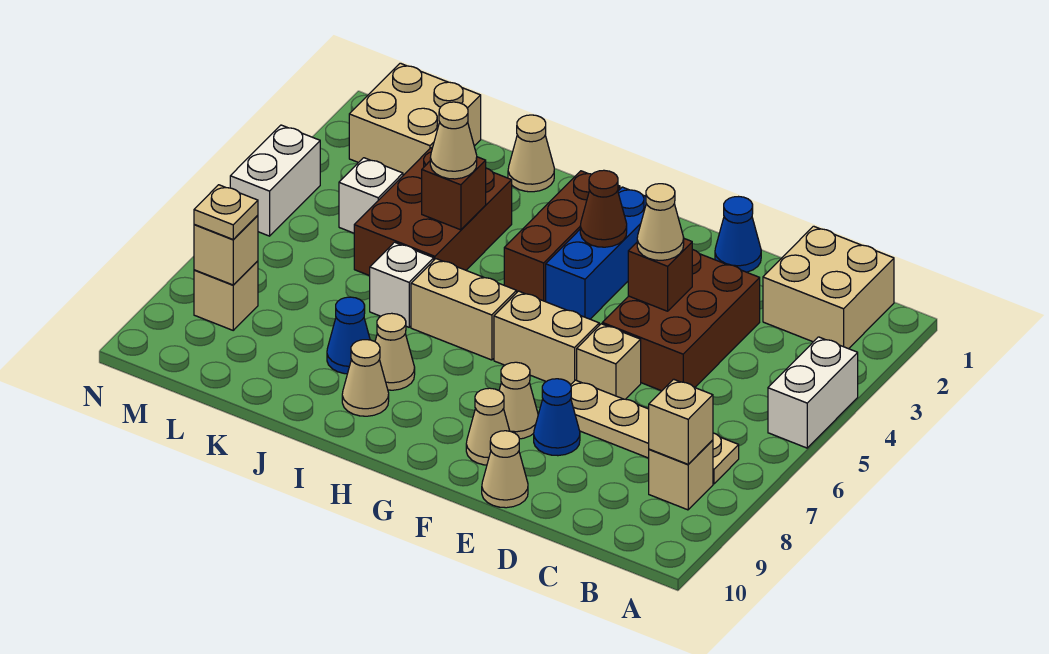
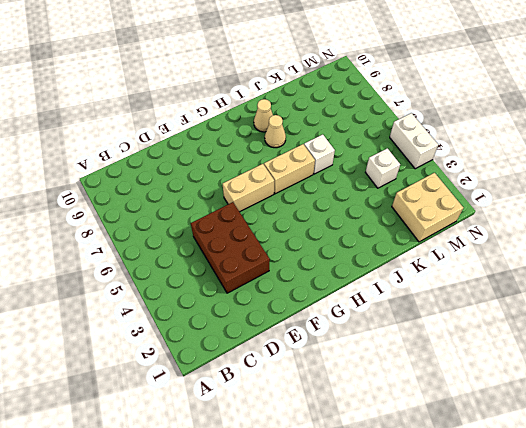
none -> white brick A4:A5 level 1
none -> tan brick B1:C2 level 1
none -> tan plate B7:E7 level 1
none -> tan brick B8 level 1

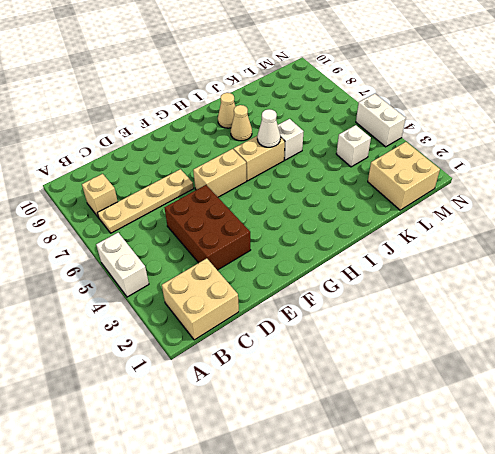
white cone I6 level 2 -> none
none -> blue cone E1 level 1
none -> tan brick E6 level 1
none -> blue cone E8 level 1
none -> tan cone E10 level 1

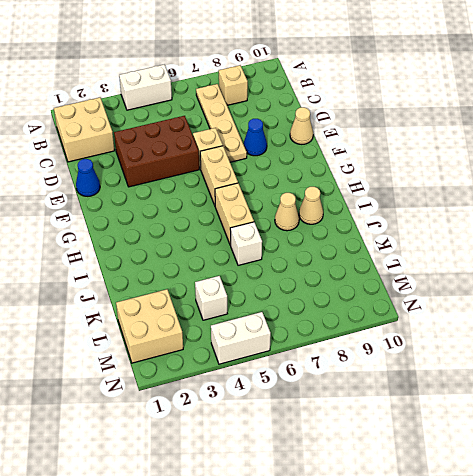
none -> tan cone F8 level 1
none -> tan cone F9 level 1
none -> blue brick G2:G4 level 1
none -> brown brick H2:H4 level 1

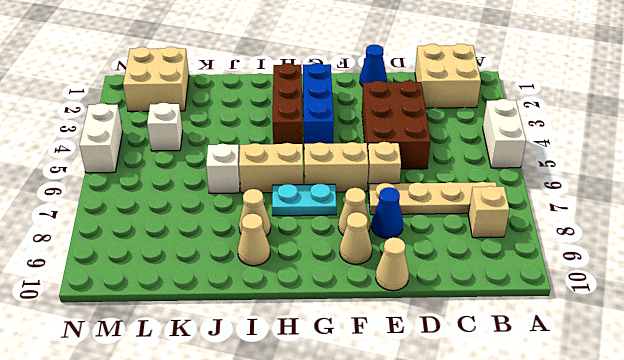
cyan plate G7:H7 level 1 -> none
none -> tan cone J1 level 1
none -> brown brick J3:K5 level 1
none -> blue cone J8 level 1
none -> tan brick M8 level 1

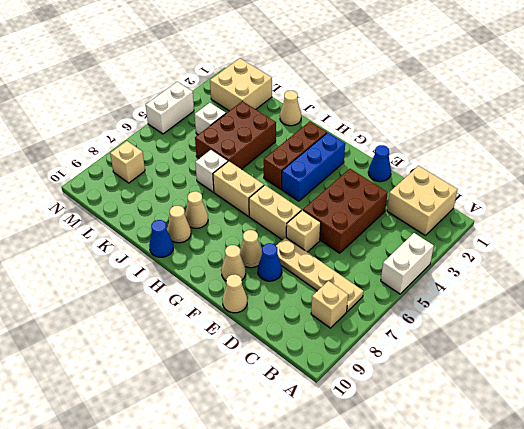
blue cone I10 level 1 -> blue cone J8 level 1
none -> tan brick B8 level 2
none -> brown brick E4 level 2
none -> brown cone G3 level 2
none -> brown brick J4 level 2

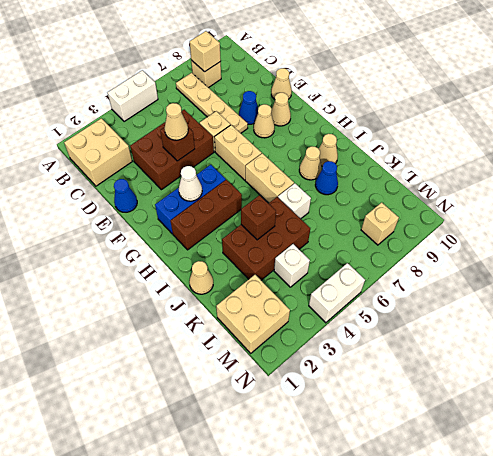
white cone G3 level 2 -> brown cone G3 level 2
none -> tan brick M8 level 2
none -> tan cone J4 level 3
none -> tan plate M8 level 3

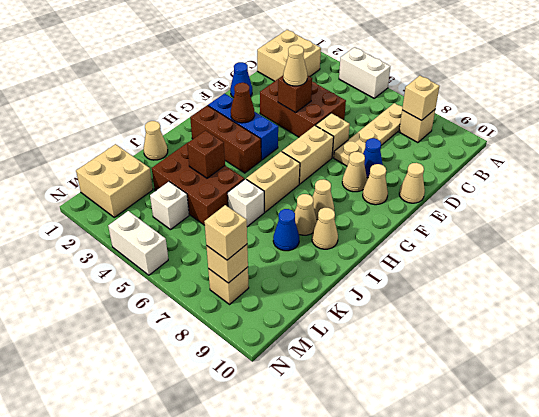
tan cone H8 level 1 -> tan cone J4 level 3
tan brick M8 level 3 -> tan plate M8 level 3

